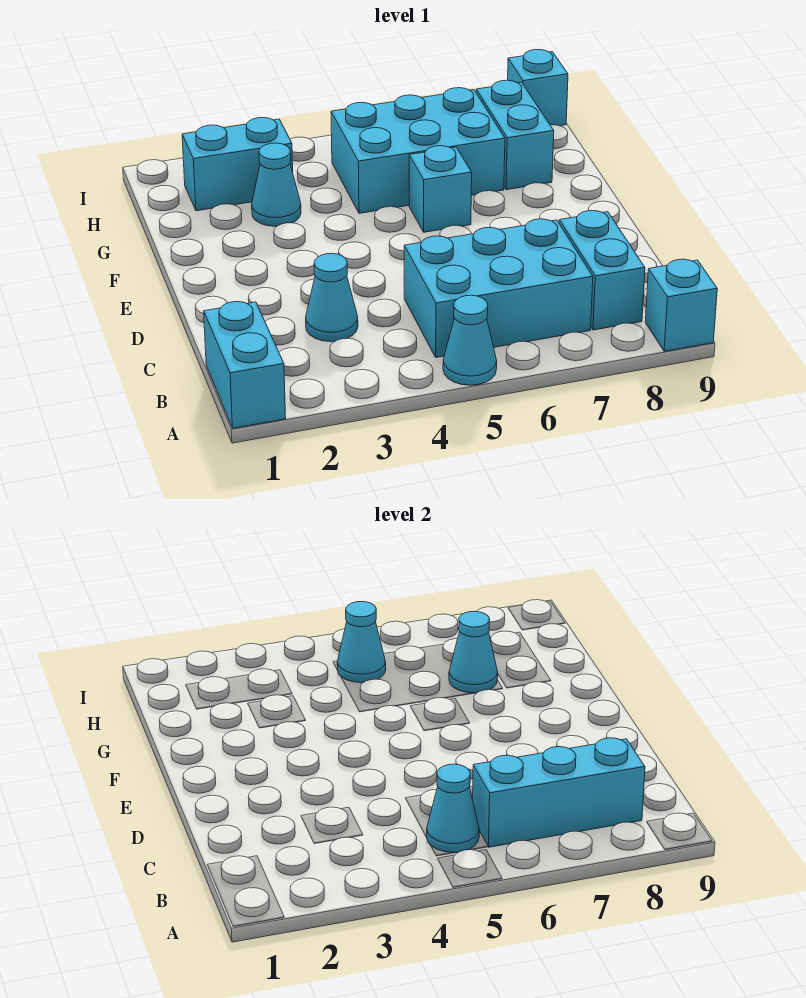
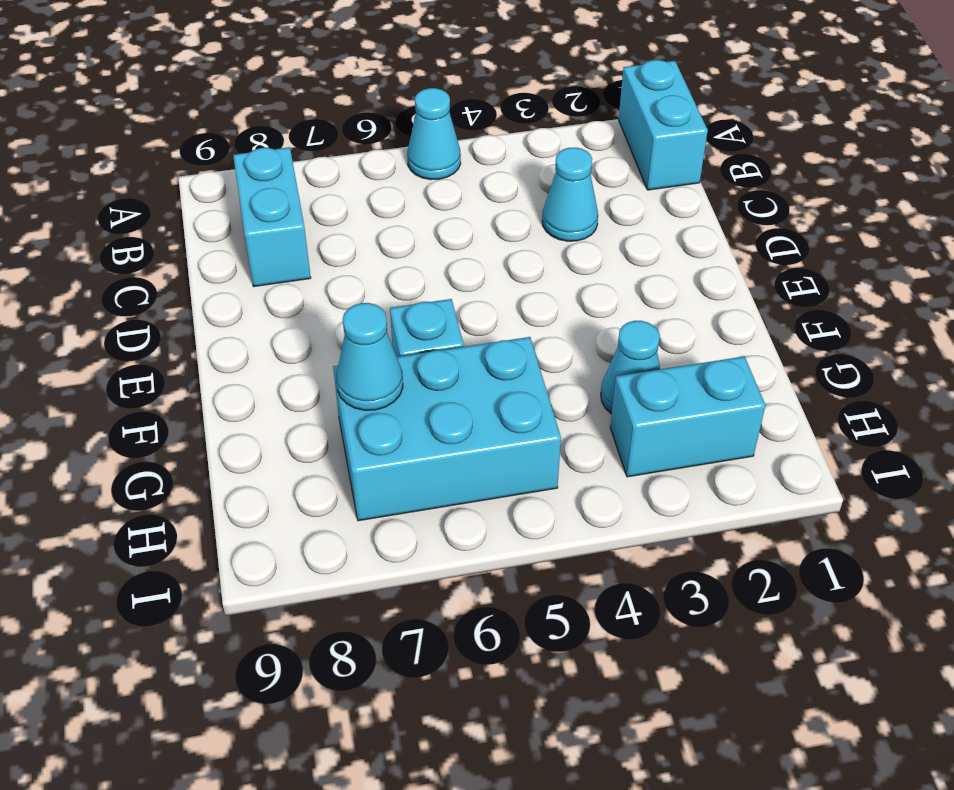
none -> cyan brick A9 level 1
none -> cyan brick B5:C7 level 1
none -> cyan brick G8:H8 level 1

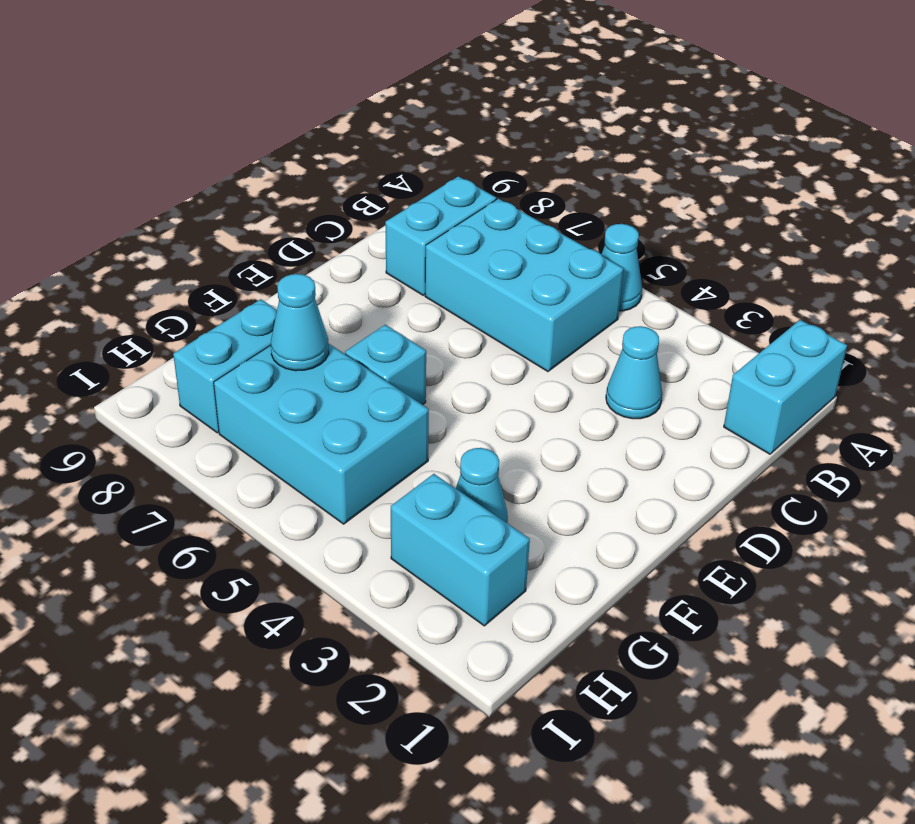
none -> cyan brick A9 level 1
none -> cyan brick I9 level 1
none -> cyan cone B5 level 2

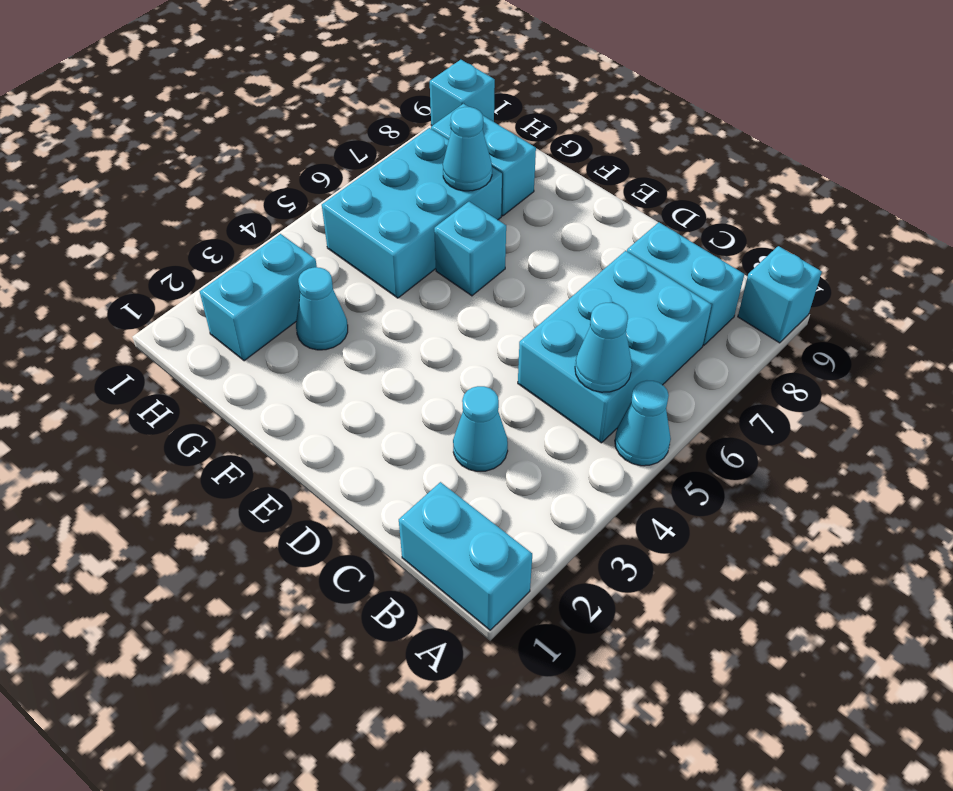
none -> cyan brick B6:B8 level 2
none -> cyan cone H5 level 2

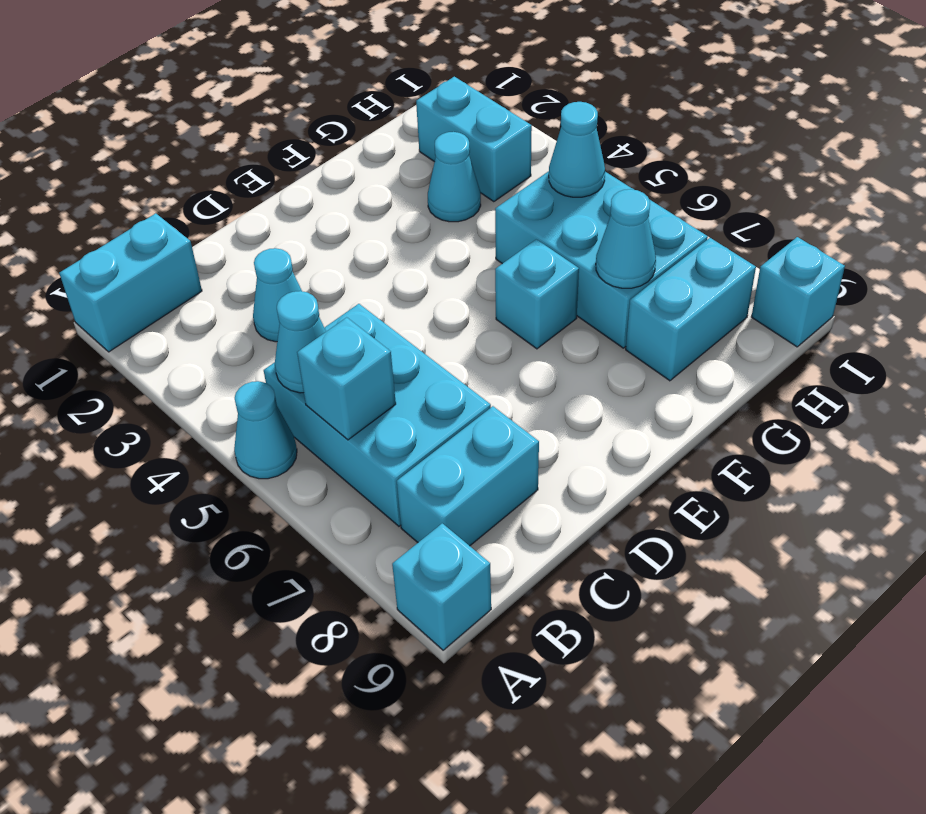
cyan brick B6 level 2 -> cyan brick B6:B8 level 2

